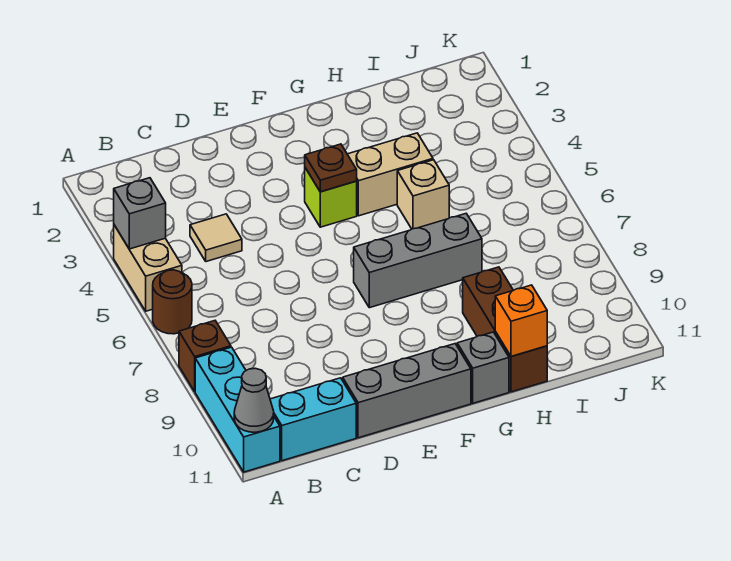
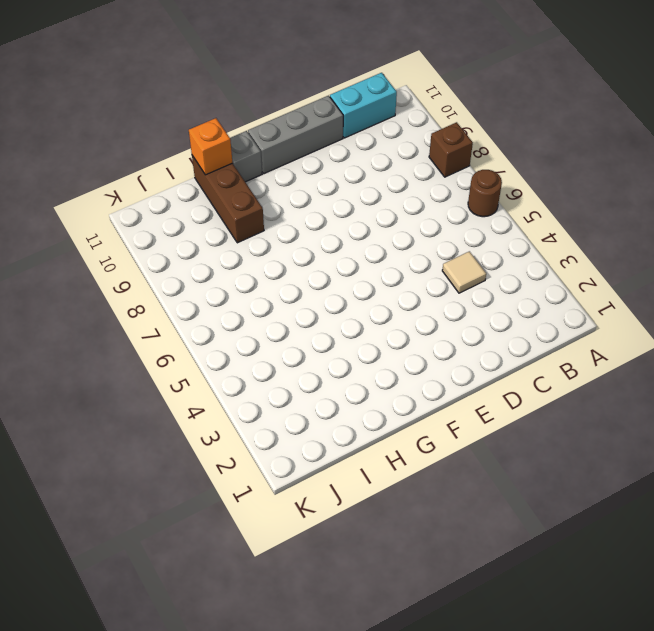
none -> tan brick A4:A5 level 1
none -> cyan brick A9:A11 level 1
none -> lime brick F4 level 1

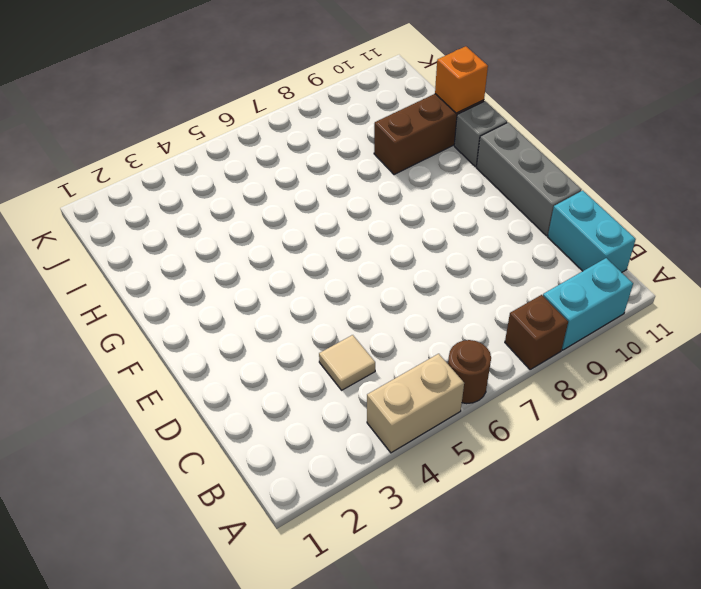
cyan brick A9:A10 level 1 -> cyan brick A9:A11 level 1
none -> lime brick F4 level 1
none -> grey brick F7:H7 level 1
none -> tan brick G4:H4 level 1

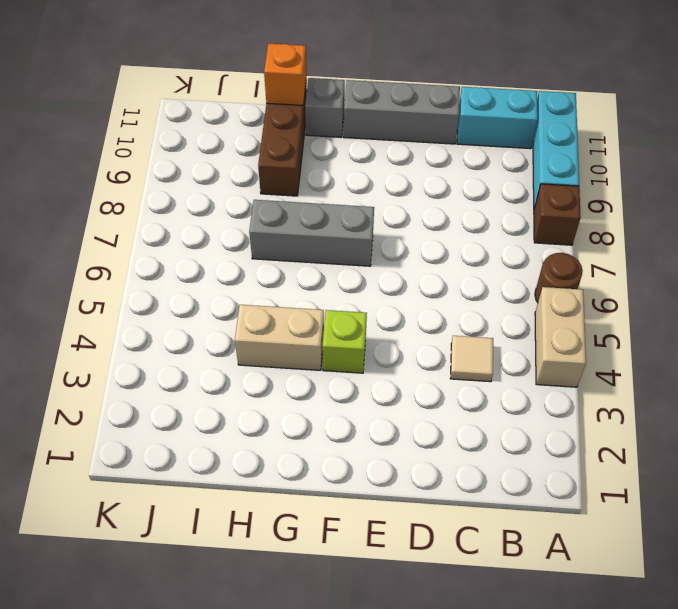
none -> tan brick H5 level 1
none -> grey brick A4 level 2
none -> grey cone A11 level 2

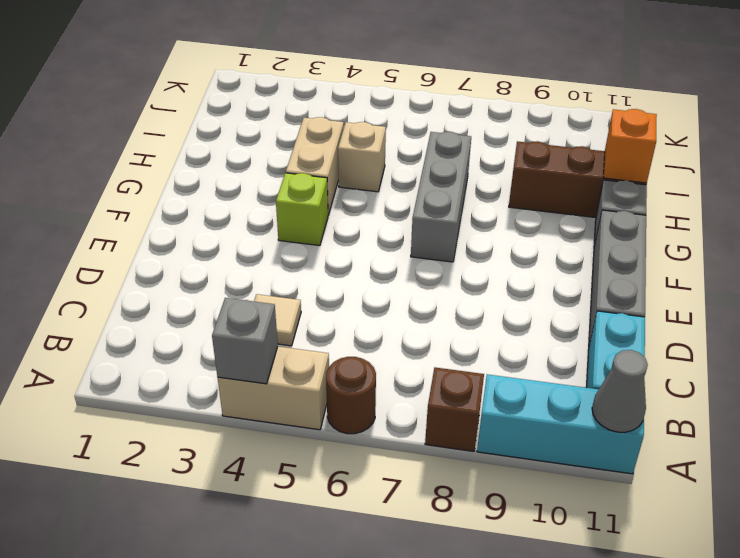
none -> brown plate F4 level 2

